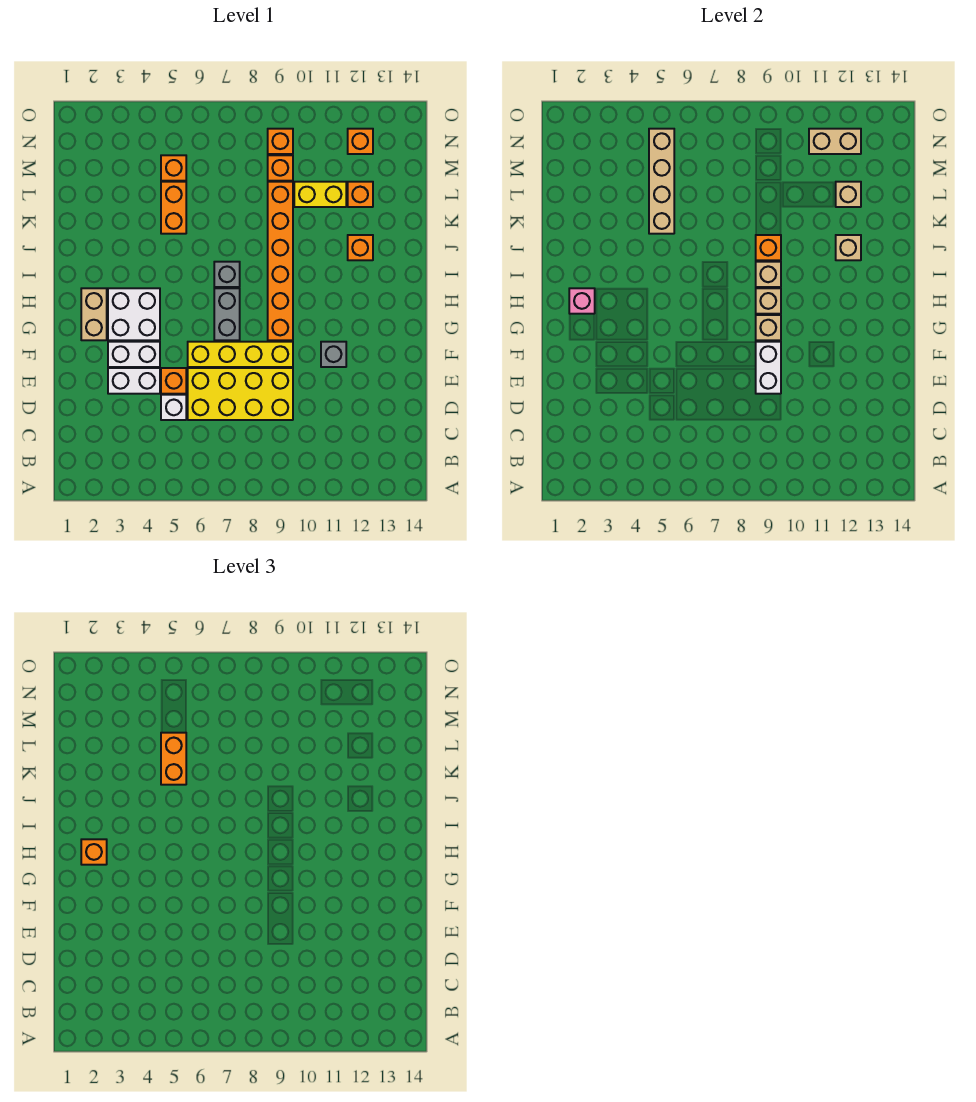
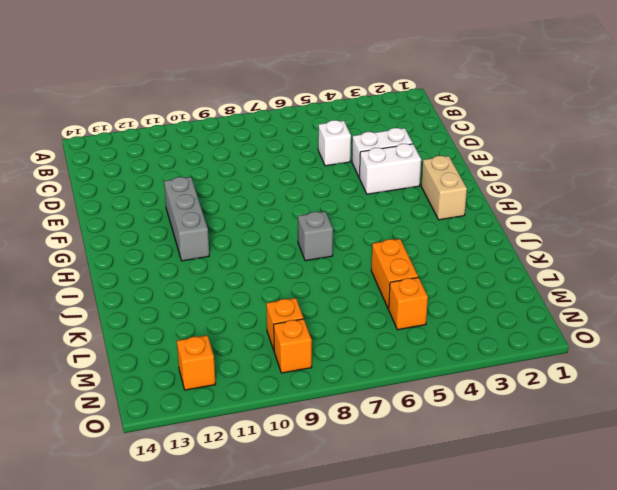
grey brick F11:H11 level 1 -> grey brick F11 level 1
none -> yellow brick D6:E9 level 1
none -> orange brick E5 level 1
none -> yellow brick F6:F9 level 1
none -> white brick G3:H4 level 1

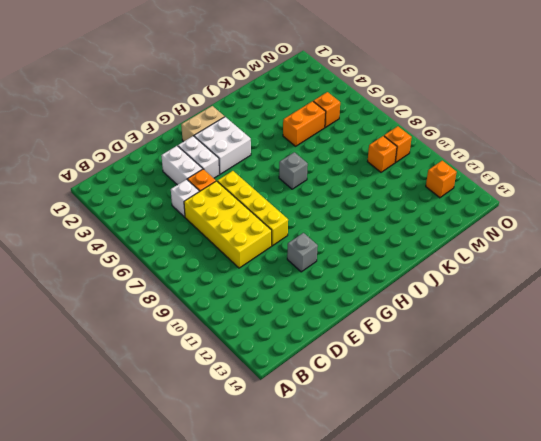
none -> grey brick G7:H7 level 1
none -> orange brick G9:L9 level 1
none -> orange brick J12 level 1
none -> yellow brick L10:L11 level 1

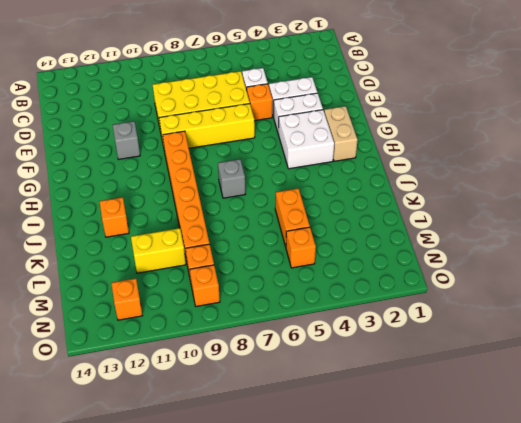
none -> grey brick G7:H7 level 1
none -> orange brick L12 level 1
none -> white brick E9:F9 level 2
none -> tan brick G9 level 2

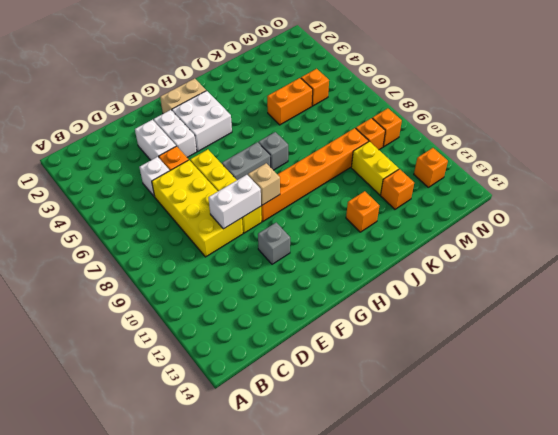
none -> pink brick H2 level 2
none -> tan brick H9 level 2
none -> tan brick I9 level 2
none -> orange brick J9 level 2

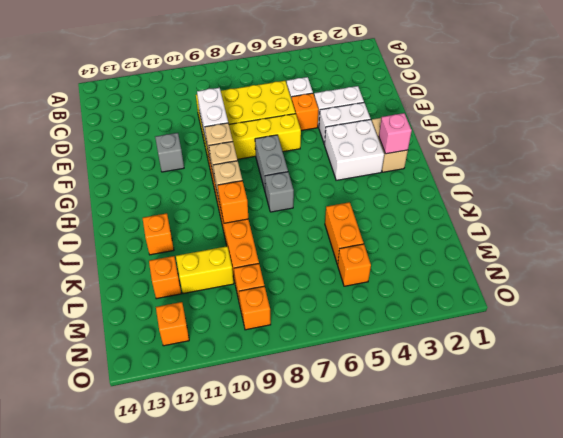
none -> tan brick J12 level 2
none -> tan brick K5:N5 level 2
none -> tan brick L12 level 2
none -> tan brick N11:N12 level 2

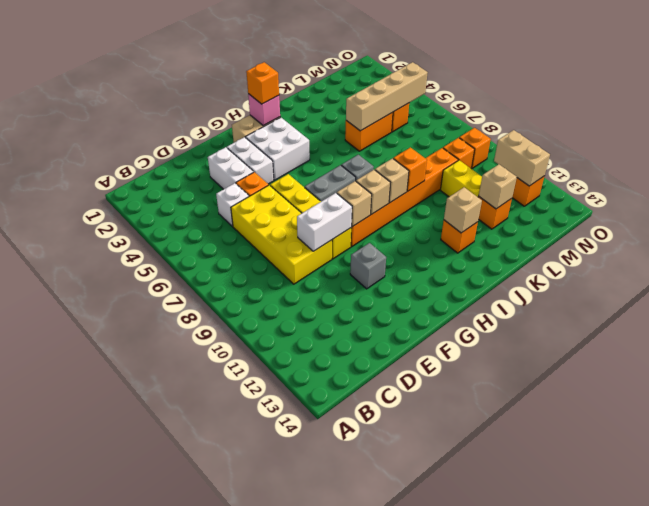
none -> orange brick K5:L5 level 3

